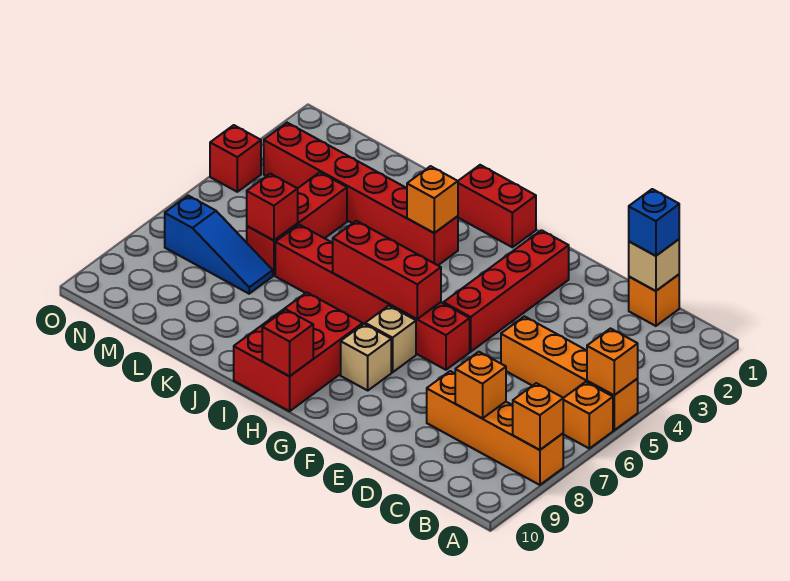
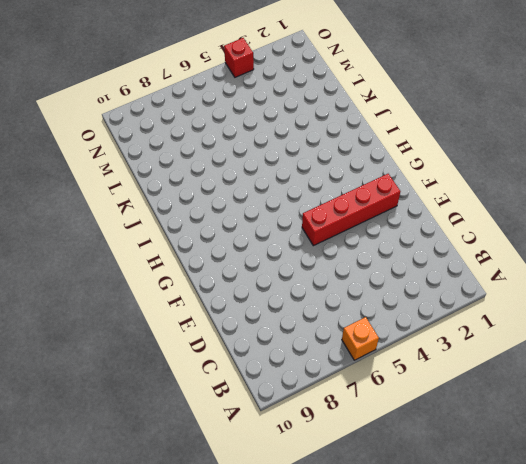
none -> orange brick A5:D5 level 1
none -> orange brick A8:D8 level 1
none -> orange brick C1 level 1

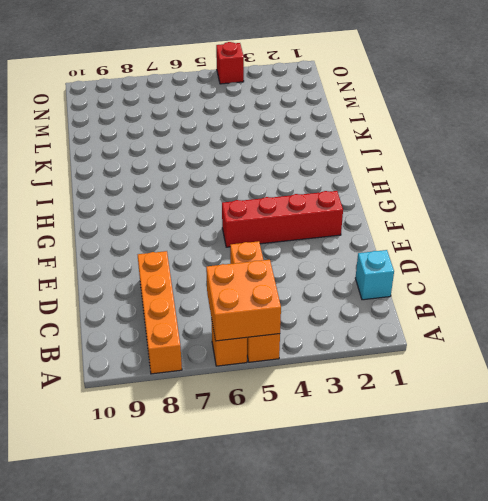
orange brick A5:B6 level 2 -> orange brick A5 level 2
cyan brick C1 level 1 -> orange brick C1 level 1
none -> red brick F6:K6 level 1
none -> tan brick G7 level 1
none -> tan brick G8 level 1

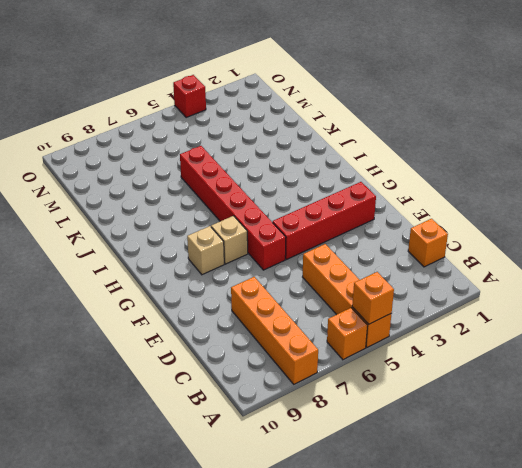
none -> red brick H1:I1 level 1
none -> red brick H8:I10 level 1
none -> red brick I3:N3 level 1

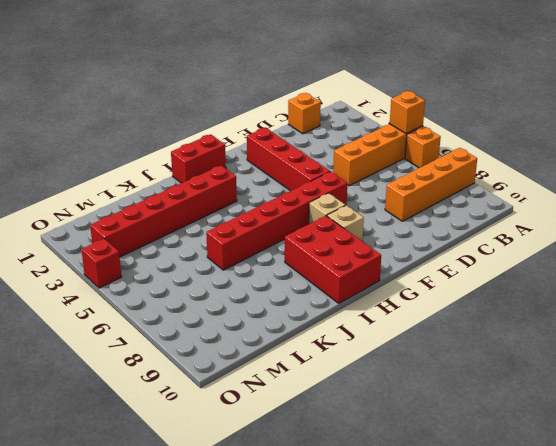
none -> red brick L4:L6 level 1
none -> blue slope L7:N7 level 1 top N
none -> orange brick A8 level 2

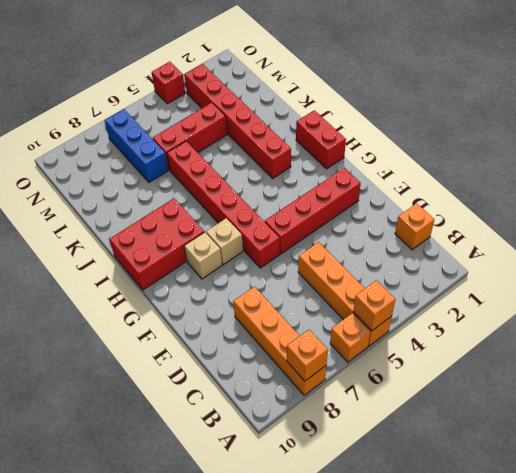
blue brick L7:N7 level 1 -> blue slope L7:N7 level 1 top N
none -> tan brick C1 level 2
none -> orange brick C8 level 2
none -> red brick G6:I6 level 2

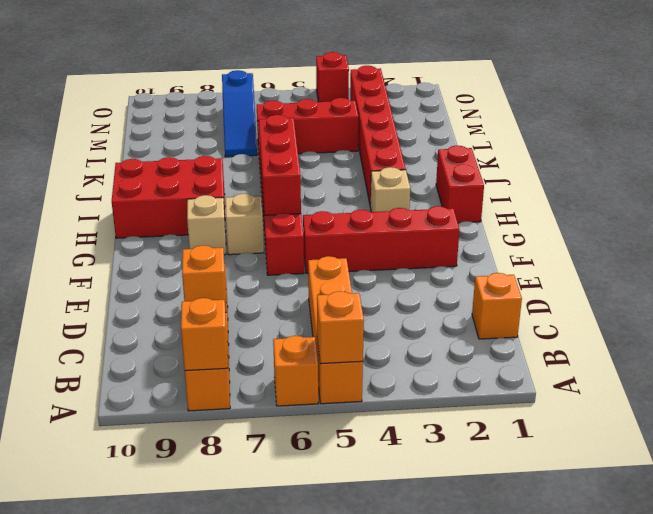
tan brick H3 level 1 -> tan brick C1 level 2
none -> red brick H10 level 2
none -> orange brick I3 level 2
none -> red brick L6 level 2

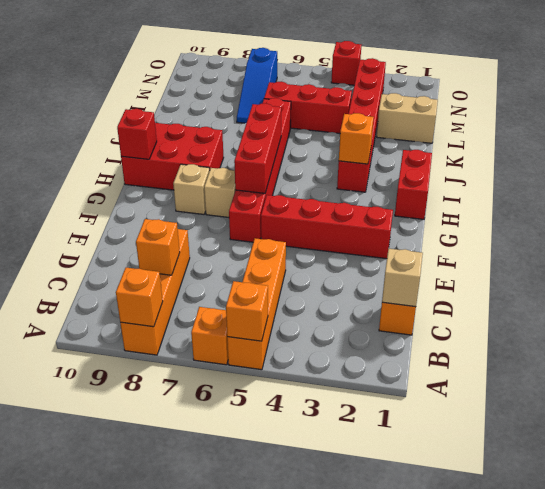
tan brick L1:L2 level 1 -> none
none -> red brick L6 level 2
none -> blue brick C1 level 3

